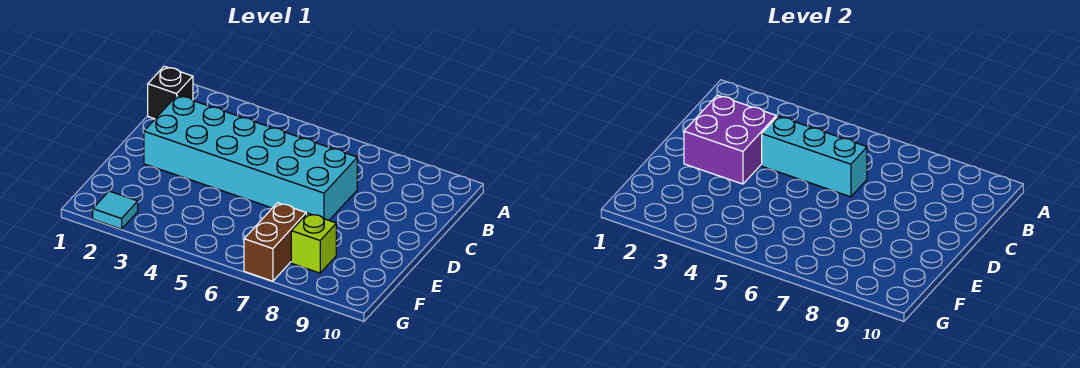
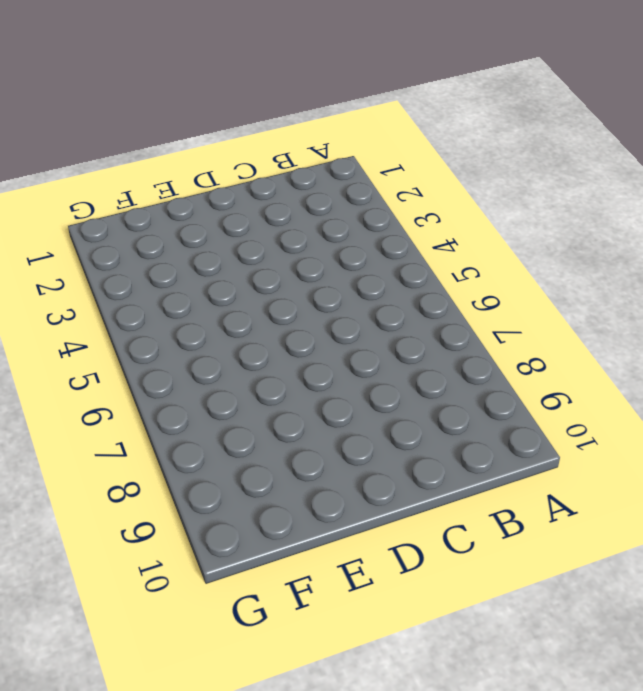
none -> black brick B1 level 1
none -> cyan brick C2:D7 level 1

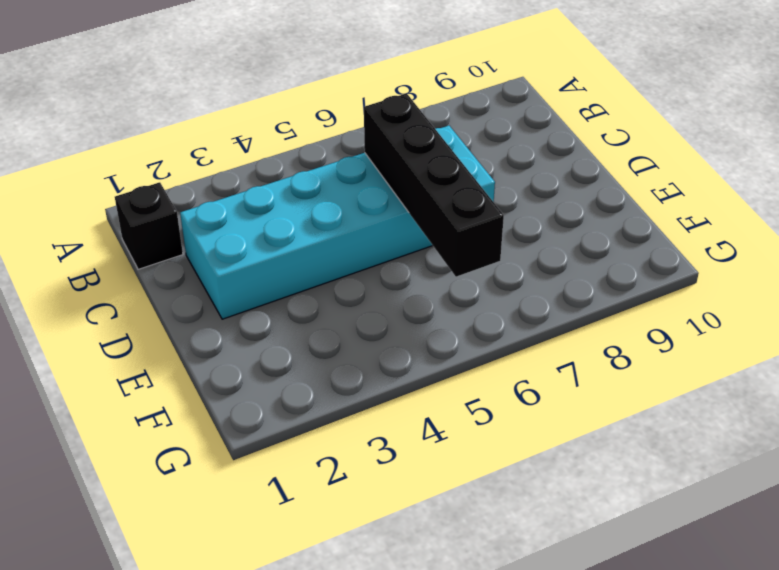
black brick C6:F6 level 2 -> cyan brick C4:C6 level 2
none -> brown brick F7:G7 level 1
none -> lime brick F8 level 1

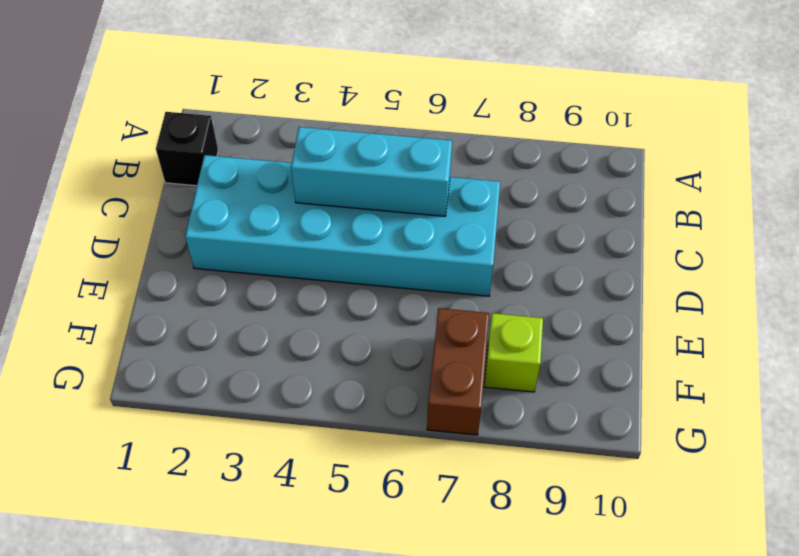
none -> cyan tile G2 level 1
none -> purple brick C2:D3 level 2

